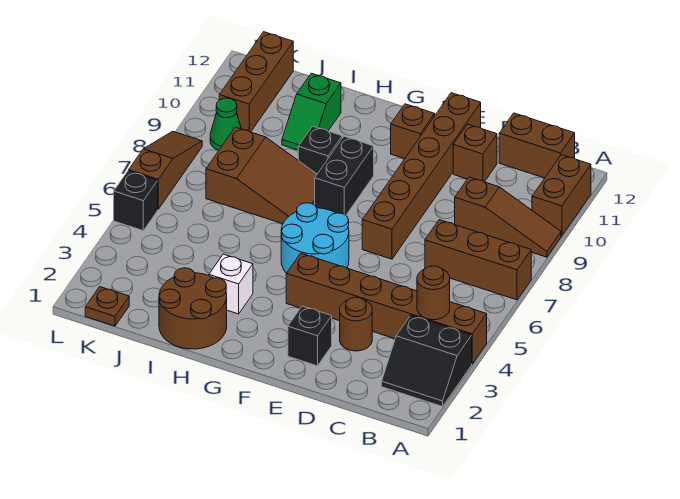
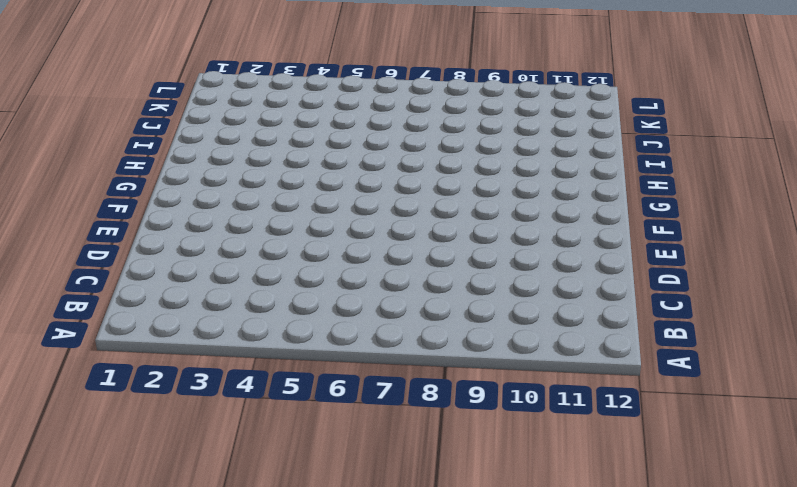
none -> black slope A2:B3 level 1 top 3
none -> brown brick A4:F4 level 1
none -> brown brick A7:C7 level 1

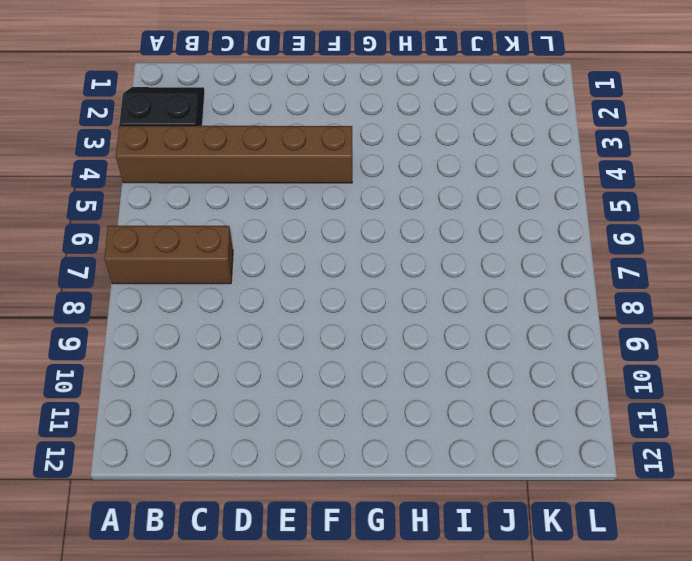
none -> brown slope A9:C9 level 1 top C
none -> brown brick A10:A11 level 1
none -> brown brick B12:C12 level 1

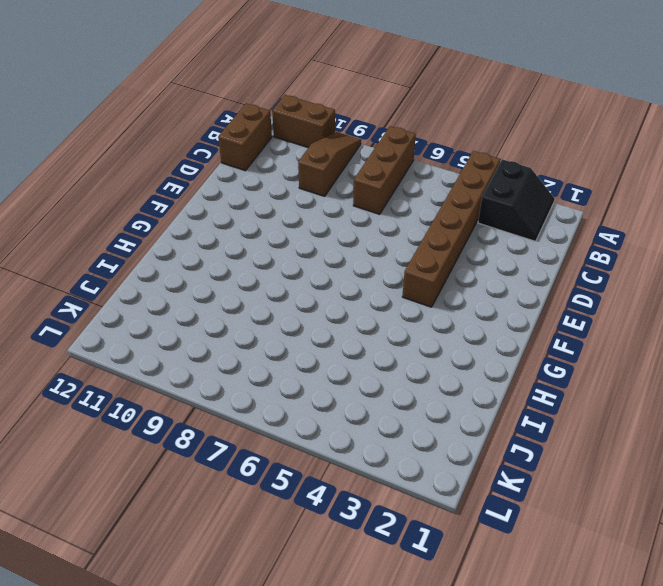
none -> brown round brick D3 level 1
none -> brown brick D11 level 1
none -> black brick E2 level 1

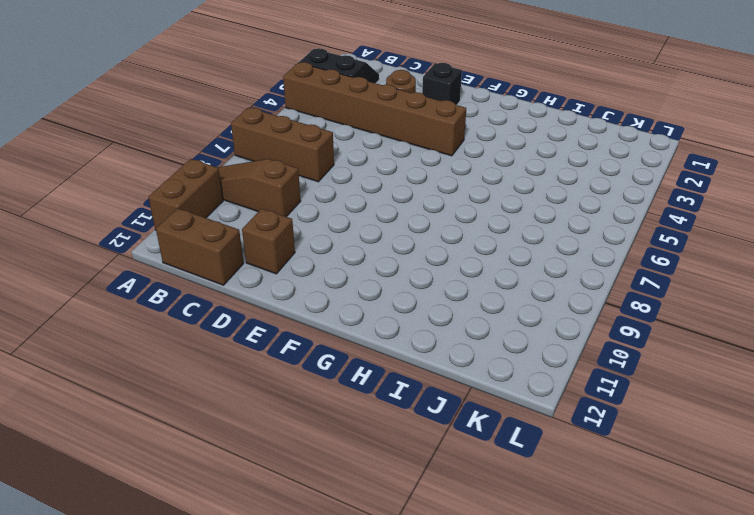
none -> brown brick E7:E12 level 1
none -> cyan round brick F5:G6 level 1
none -> brown brick F11 level 1

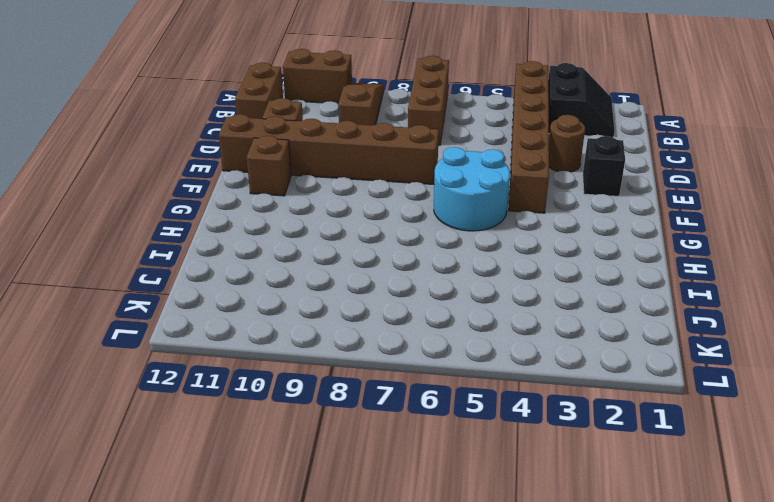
none -> black brick G8:G9 level 1
none -> brown round brick H1:I2 level 1
none -> white brick H3 level 1

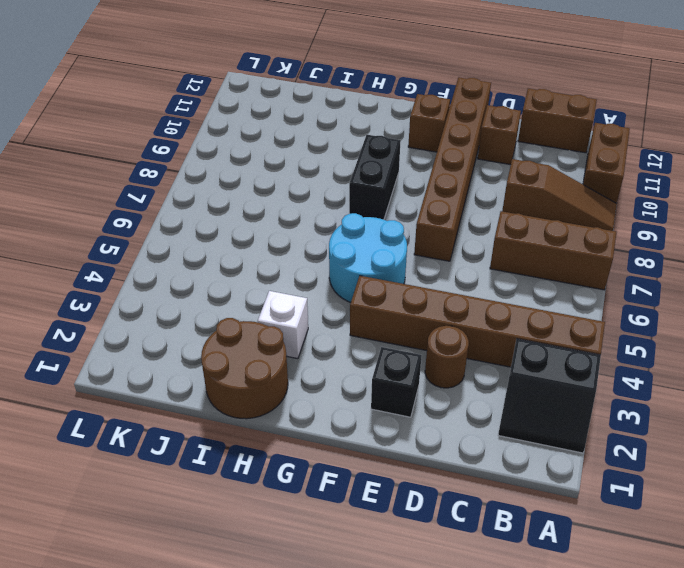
none -> brown slope H7:J8 level 1 top J
none -> black brick H9 level 1
none -> green slope I10:I11 level 1 top 11

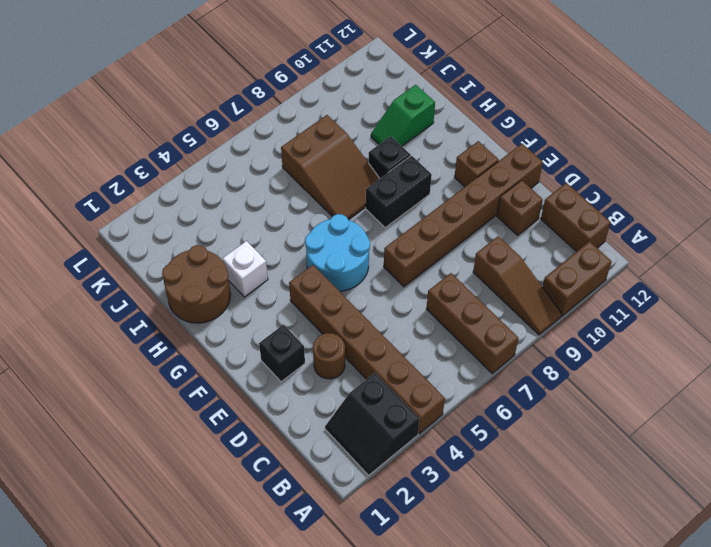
none -> brown plate K1 level 1
none -> green cone K9 level 1
none -> brown brick K10:K12 level 1

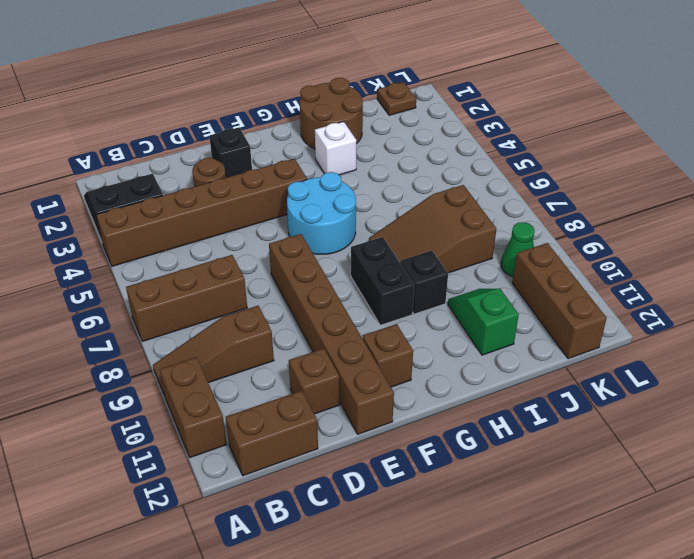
none -> black brick L5 level 1
none -> brown slope L6:L8 level 1 top 6
none -> brown round brick B4 level 2

